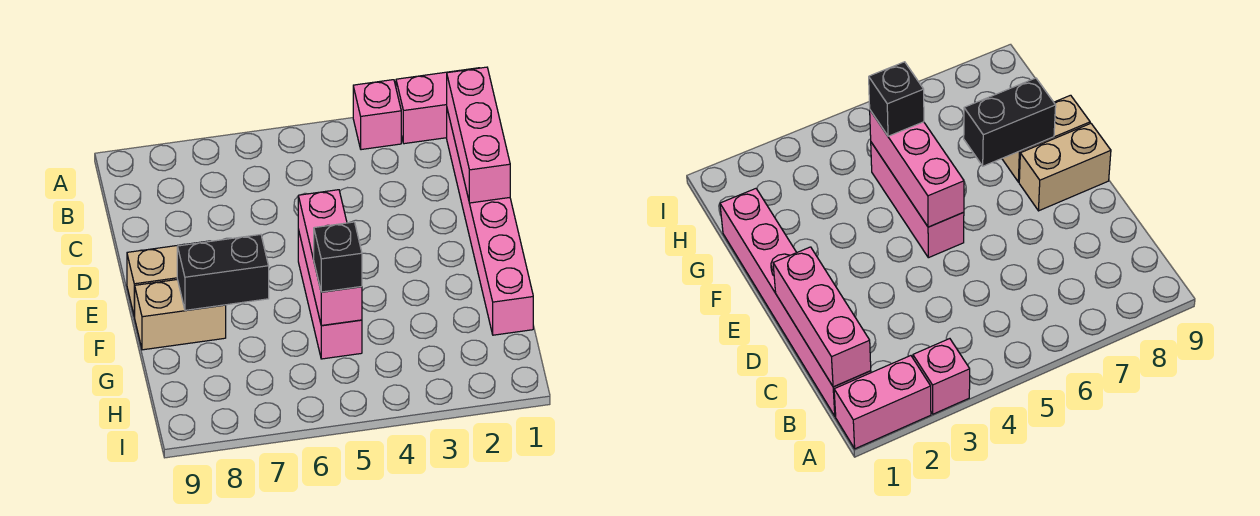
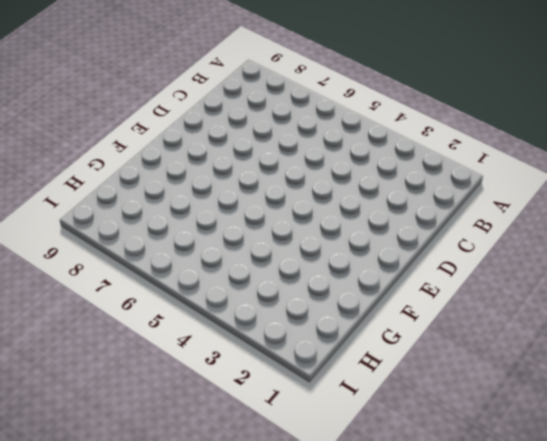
none -> pink brick A1:A2 level 1
none -> pink brick A3 level 1

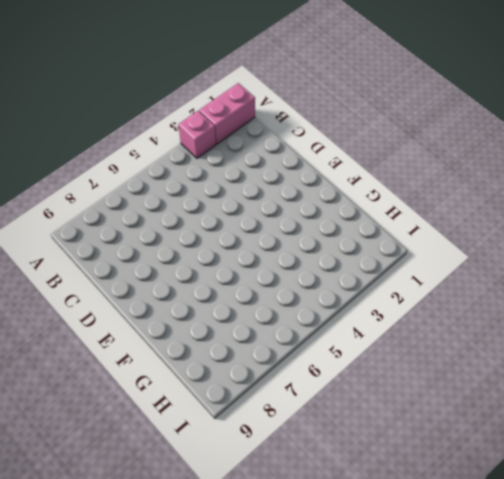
none -> pink brick B1:G1 level 1
none -> pink brick E5:G5 level 1

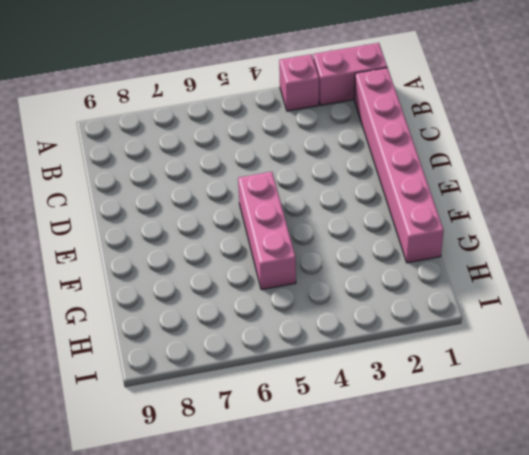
none -> tan brick E8:E9 level 1
none -> tan brick F8:F9 level 1

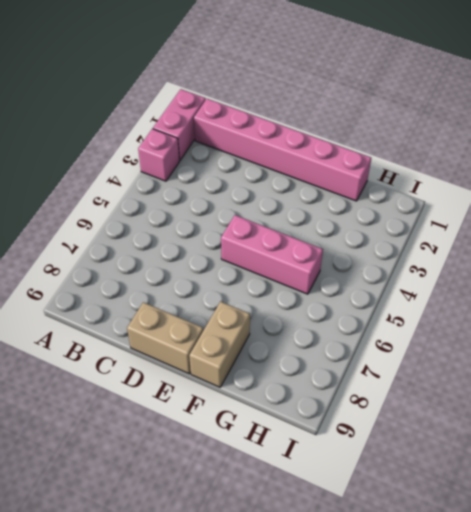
tan brick D9:E9 level 1 -> tan brick E8:E9 level 1
none -> pink brick B1:D1 level 2
none -> pink brick E5:G5 level 2

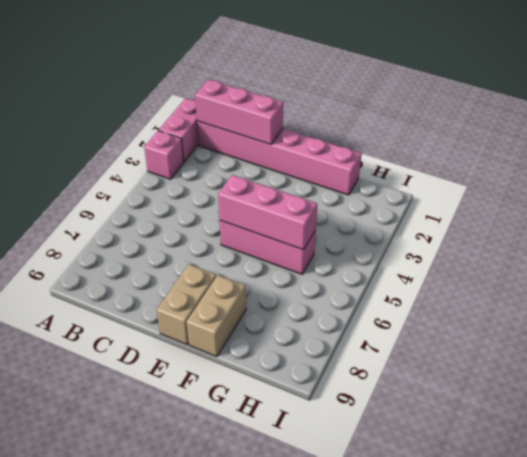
none -> black brick F7:F8 level 2
none -> black brick G5 level 3

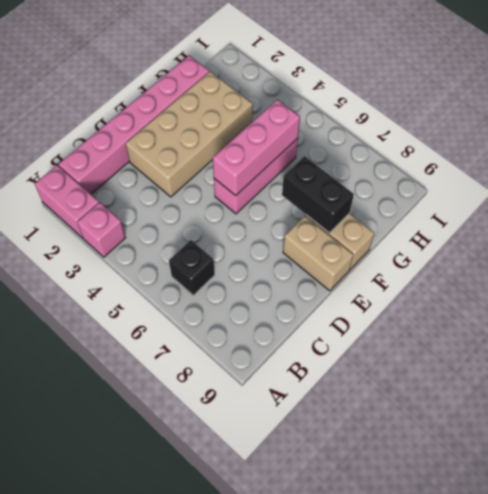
black brick B6 level 1 -> black brick G5 level 3
tan brick D2:G3 level 1 -> none
none -> pink brick B1:D1 level 2

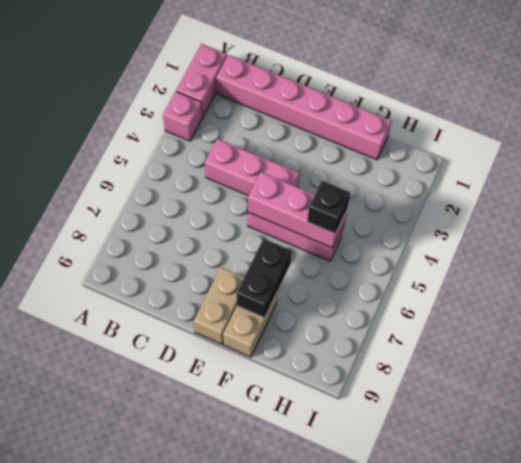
pink brick C4:E4 level 1 -> pink brick B1:D1 level 2

